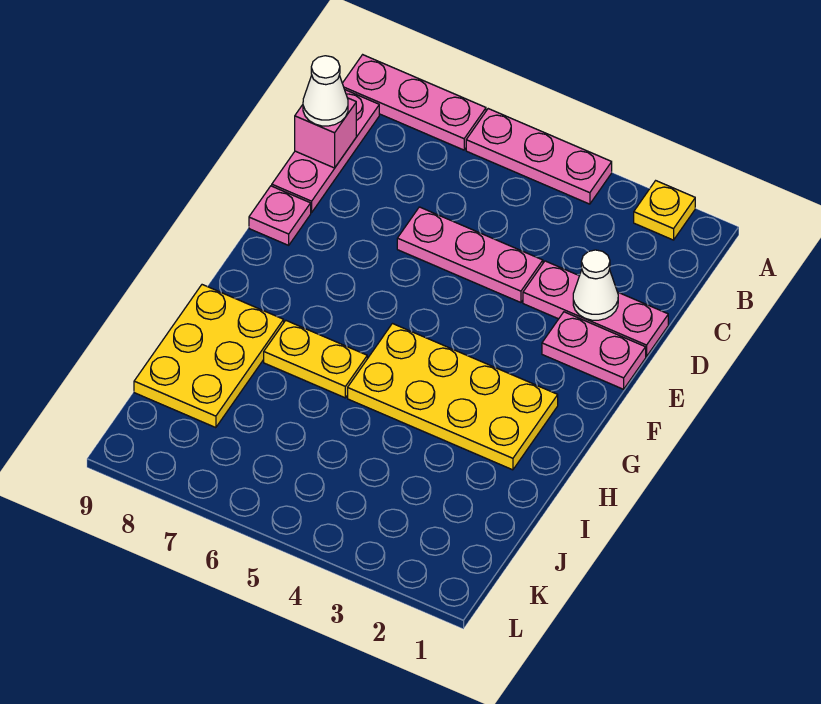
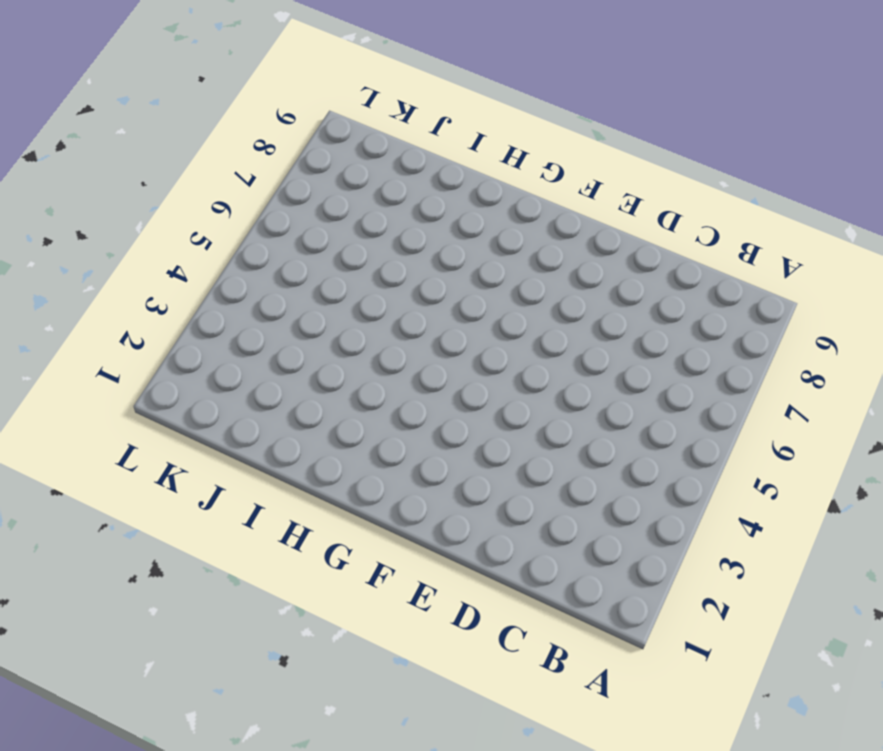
none -> yellow plate A2 level 1
none -> pink plate A4:A6 level 1
none -> pink plate A7:A9 level 1

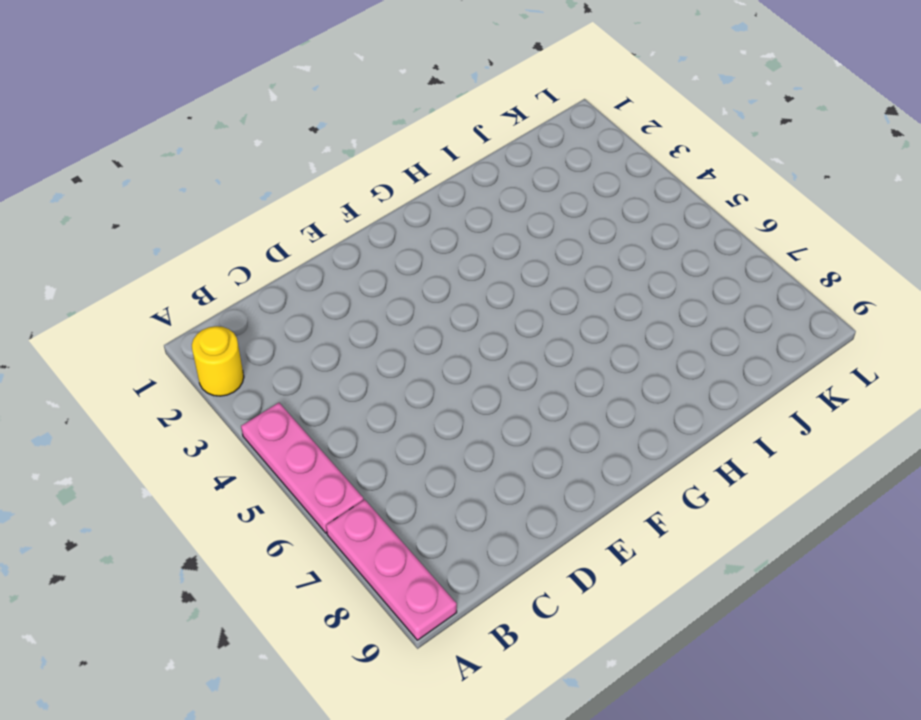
yellow round brick A2 level 1 -> yellow plate A2 level 1
none -> pink plate B9:D9 level 1
none -> pink plate D1:D3 level 1
none -> pink plate D4:D6 level 1

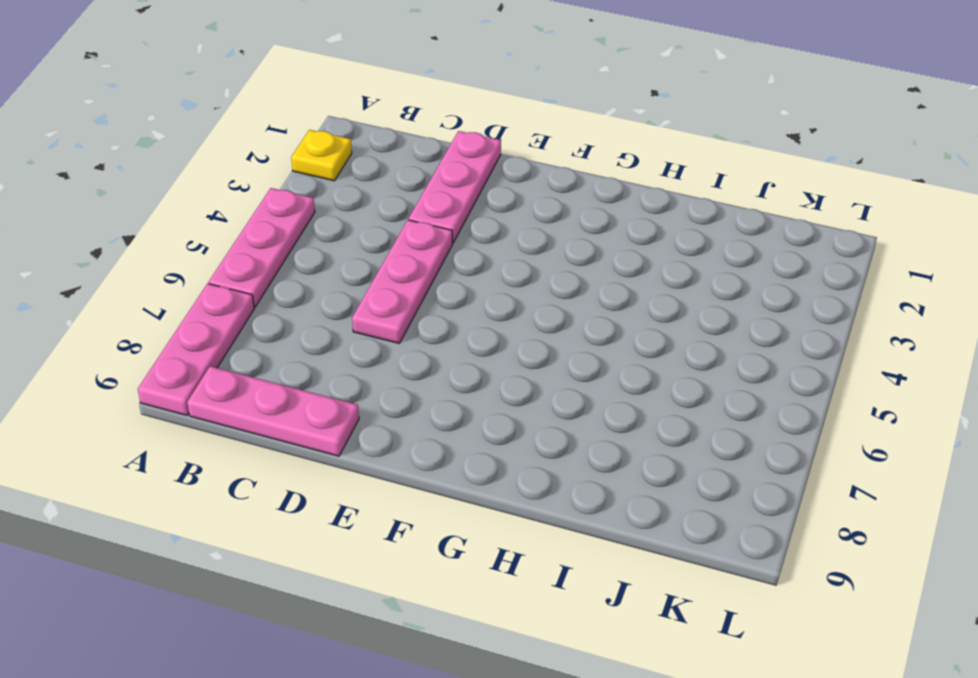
none -> pink plate E1:E2 level 1
none -> pink plate E9 level 1
none -> yellow plate G2:H5 level 1

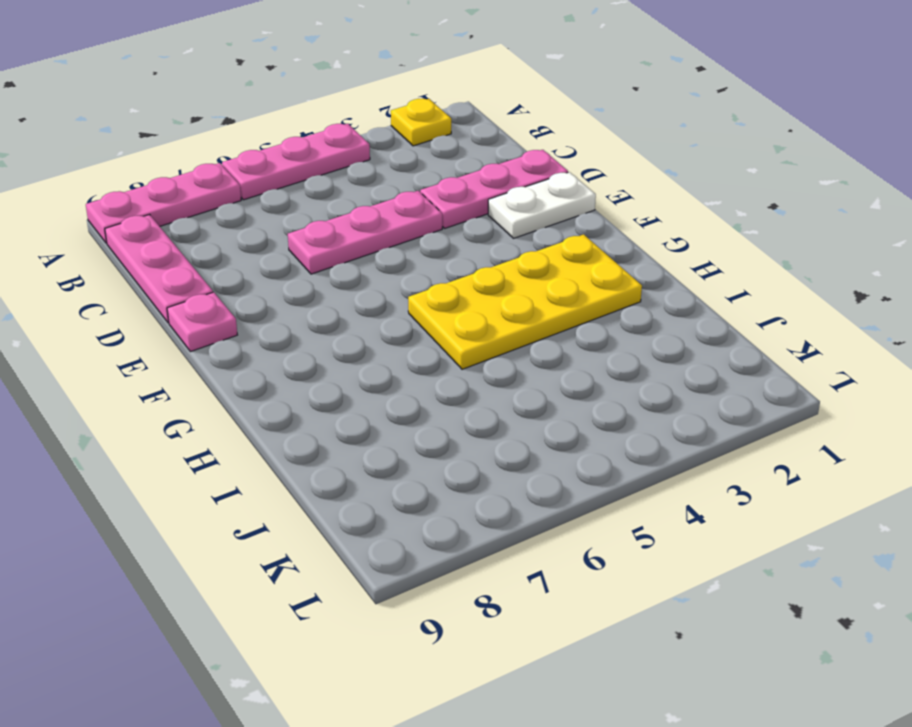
white plate E1:E2 level 1 -> pink plate E1:E2 level 1
none -> yellow plate H6:H7 level 1
none -> yellow plate H8:J9 level 1
none -> pink brick C9 level 2

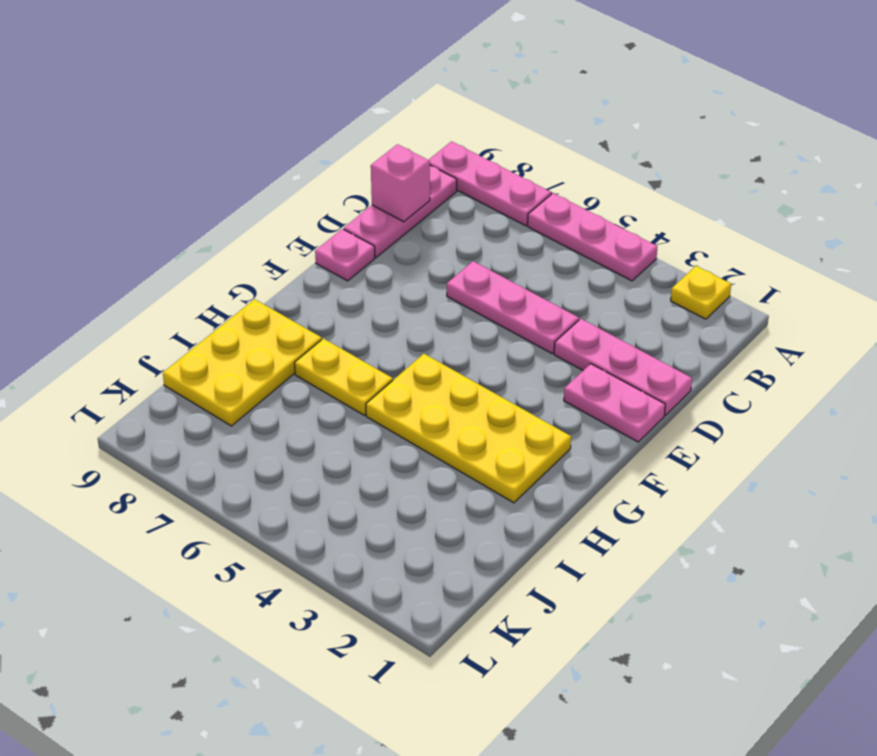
none -> white cone D2 level 2
none -> white cone C9 level 3

